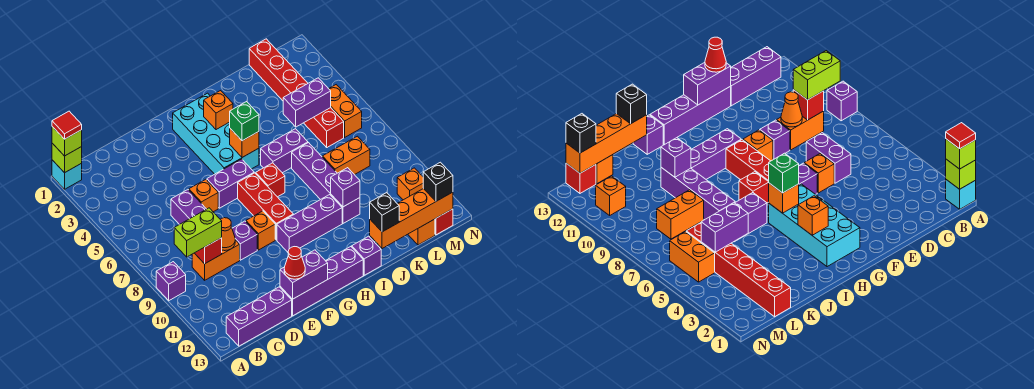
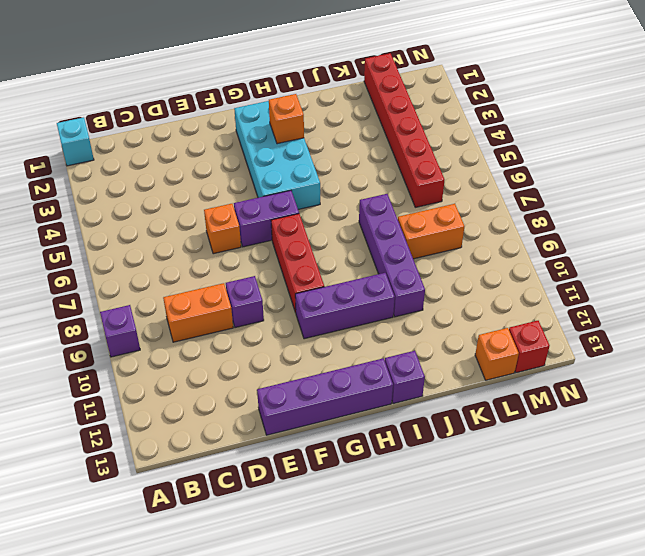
none -> purple brick B13:D13 level 1
none -> purple brick D6:D7 level 1
none -> orange brick F9 level 1
none -> red brick H7 level 1

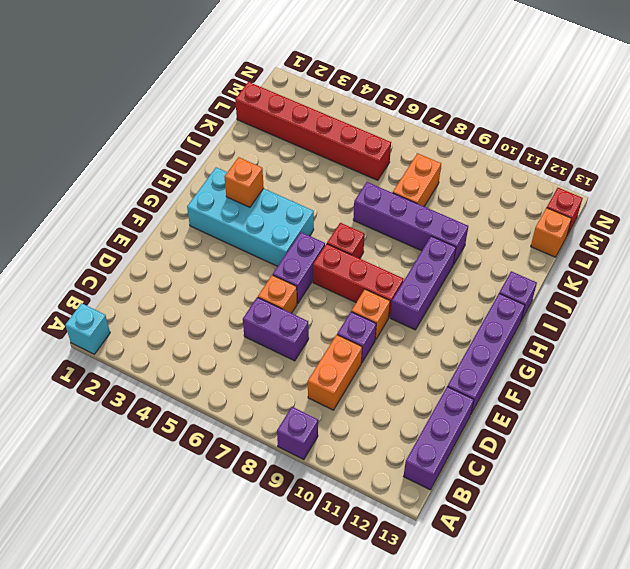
none -> purple brick I6:J6 level 1
none -> orange brick M5:M6 level 1
none -> orange brick M11 level 1
none -> lime brick A1 level 2

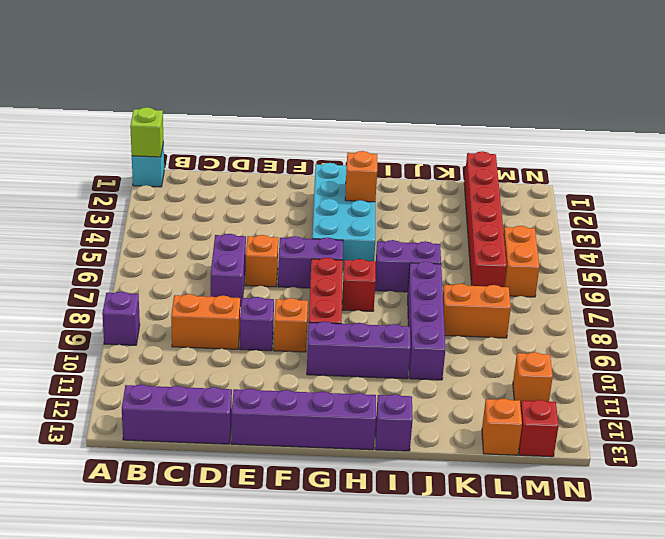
none -> red brick C9 level 2
none -> orange cone D9 level 2
none -> purple brick E13:F13 level 2
none -> orange brick H5 level 2

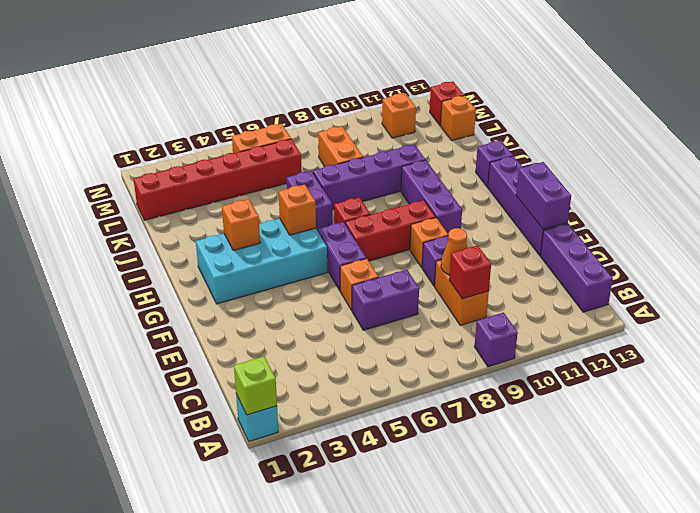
none -> purple brick J10 level 2
none -> orange brick J13:M13 level 2
none -> purple brick K5:L5 level 2
none -> lime brick A1 level 3

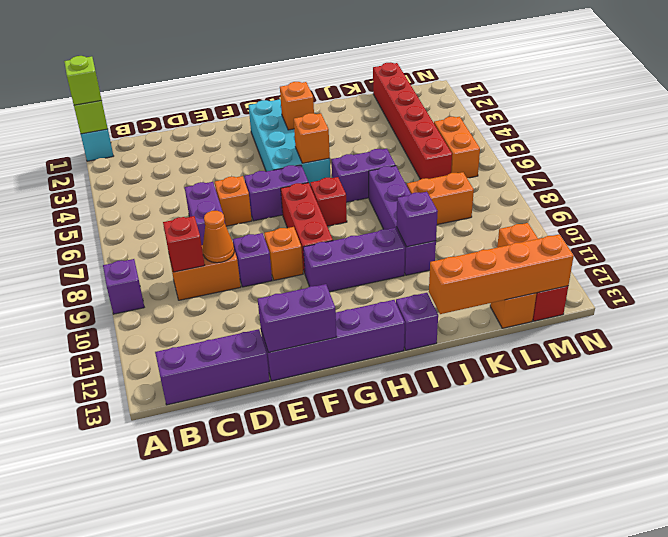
none -> purple brick K5:L5 level 2
none -> lime brick B9:C9 level 3
none -> red cone E13 level 3
none -> green brick H5 level 3

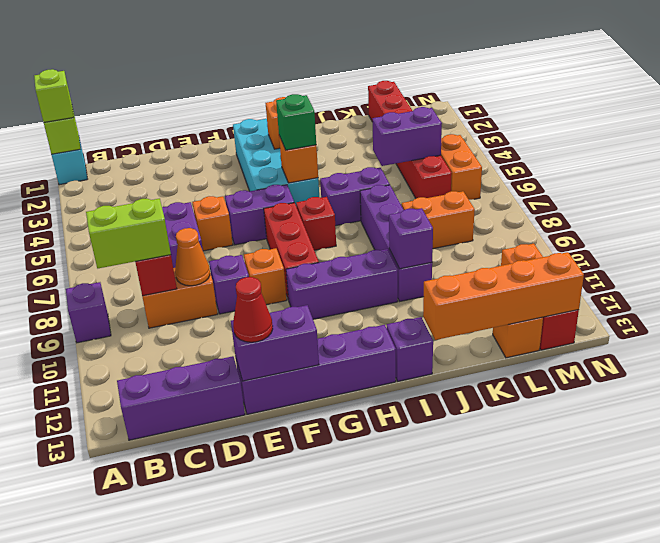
none -> black brick J13 level 3
none -> black brick M13 level 3
none -> red tile A1 level 4

